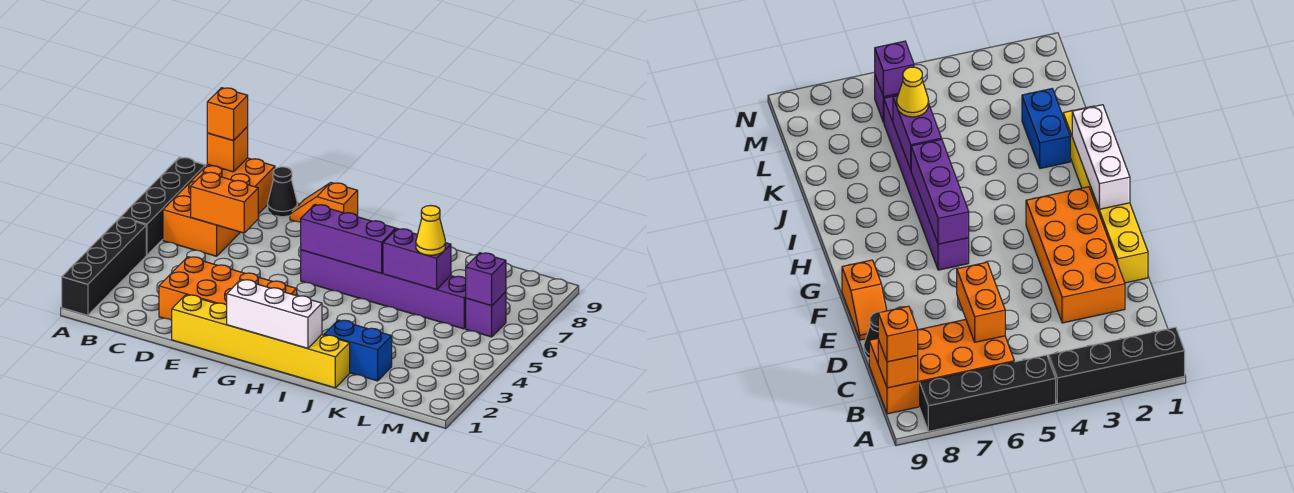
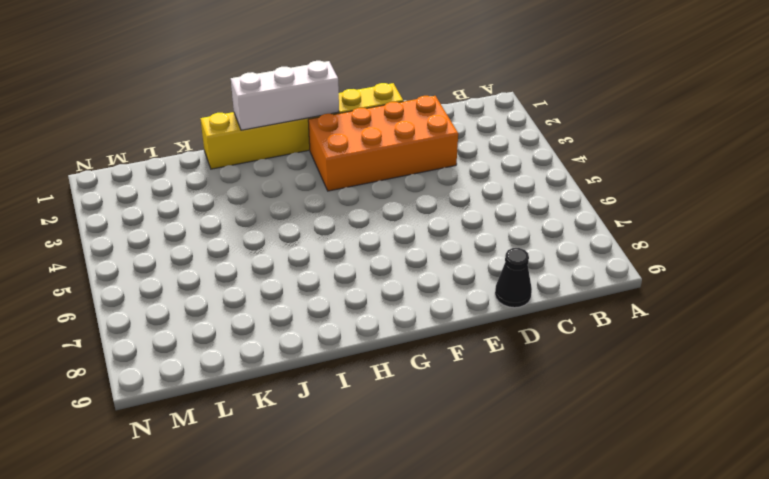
none -> black brick A1:A4 level 1
none -> black brick A5:A8 level 1
none -> orange brick B6:C9 level 1

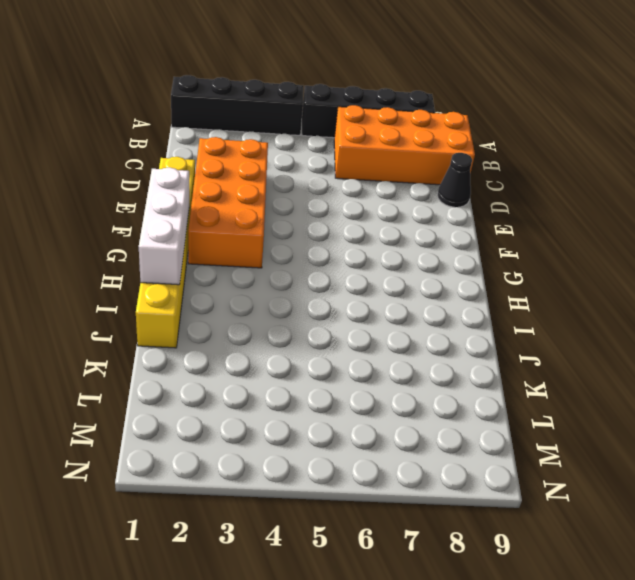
none -> orange slope E9:F9 level 1 top F
none -> purple brick G6:L6 level 1
none -> blue brick J2:K2 level 1

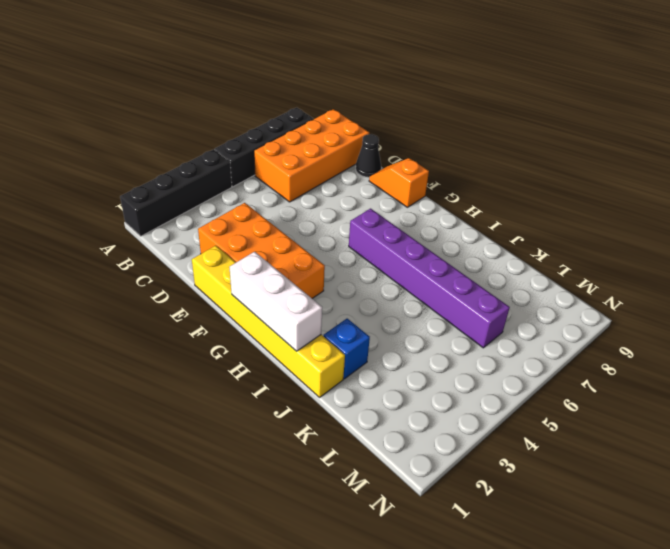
blue brick J2 level 1 -> blue brick J2:K2 level 1
none -> purple brick M6 level 1
none -> orange brick B9 level 2
none -> orange brick C6:D6 level 2

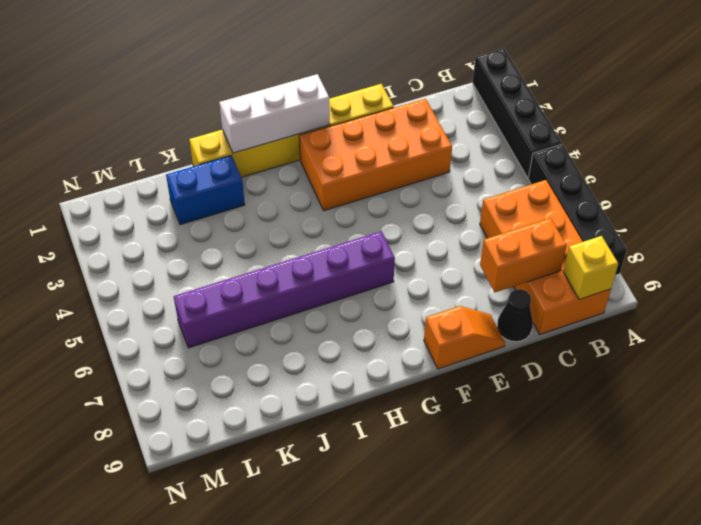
yellow brick B9 level 2 -> orange brick B9 level 2
orange brick C8:D8 level 2 -> orange brick C6:D6 level 2
none -> purple brick M6 level 1
none -> purple brick G6:I6 level 2
none -> purple brick J6:K6 level 2

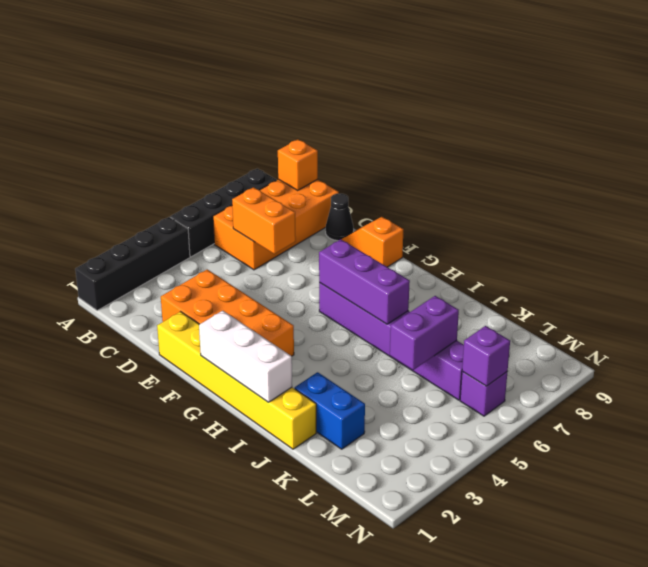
purple brick K5:K6 level 2 -> purple brick J6:K6 level 2
none -> orange brick B9 level 3
none -> yellow cone K6 level 3

